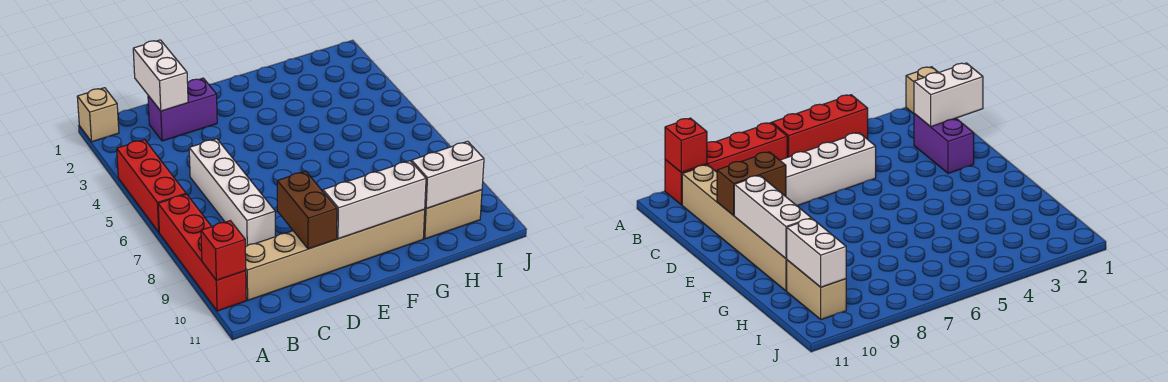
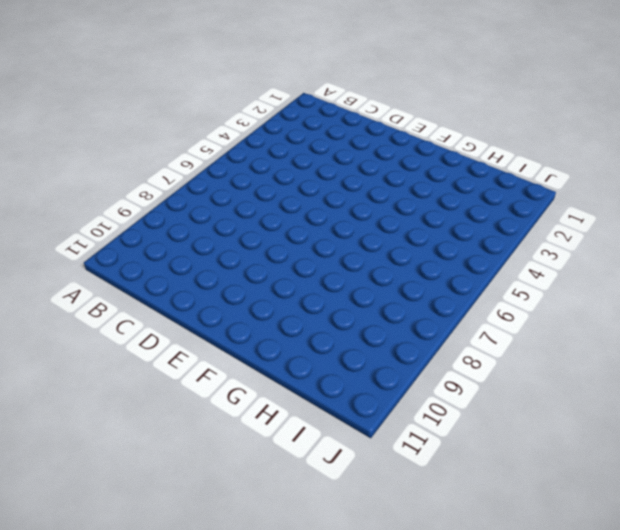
none -> tan brick A1 level 1
none -> red brick A4:A6 level 1
none -> red brick A7:A10 level 1

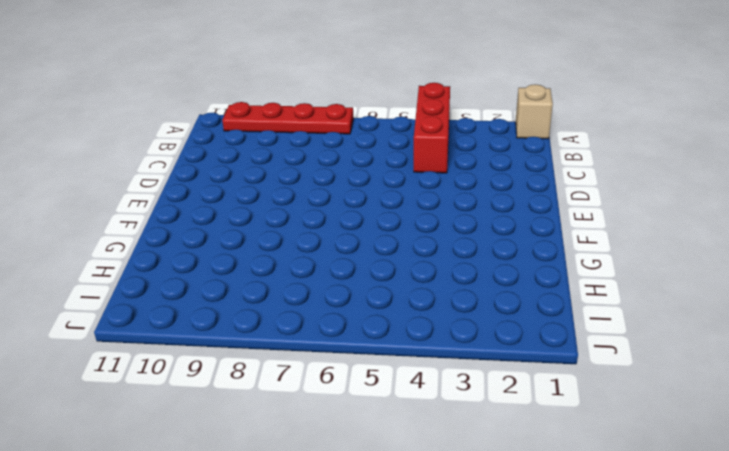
red brick A4:C4 level 1 -> red brick A4:A6 level 1
red plate A7:A10 level 1 -> red brick A7:A10 level 1
none -> tan brick B10:G10 level 1
none -> purple brick C2:D2 level 1
none -> white brick C5:C8 level 1

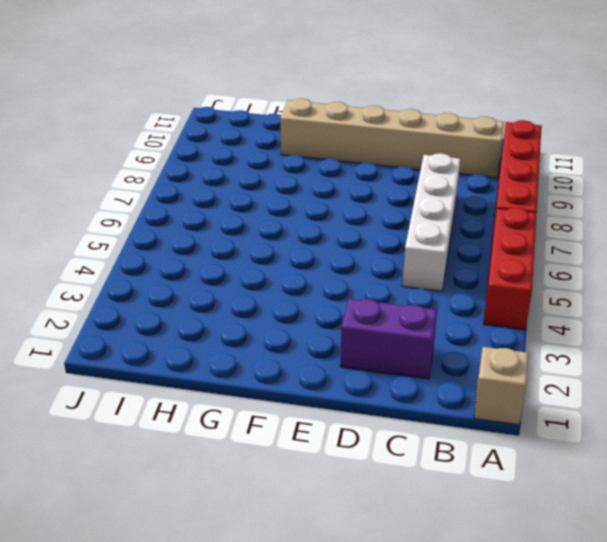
none -> tan brick H10:I10 level 1
none -> red brick A10 level 2
none -> white brick C1:C2 level 2

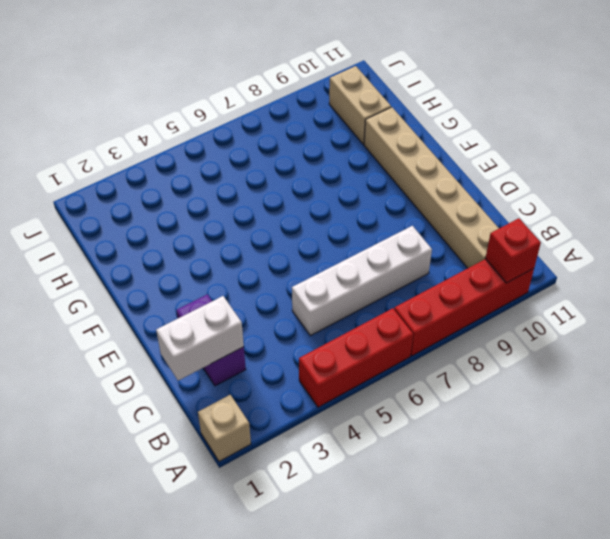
none -> brown brick D9:D10 level 2
none -> white brick E10:G10 level 2
none -> white brick H10:I10 level 2

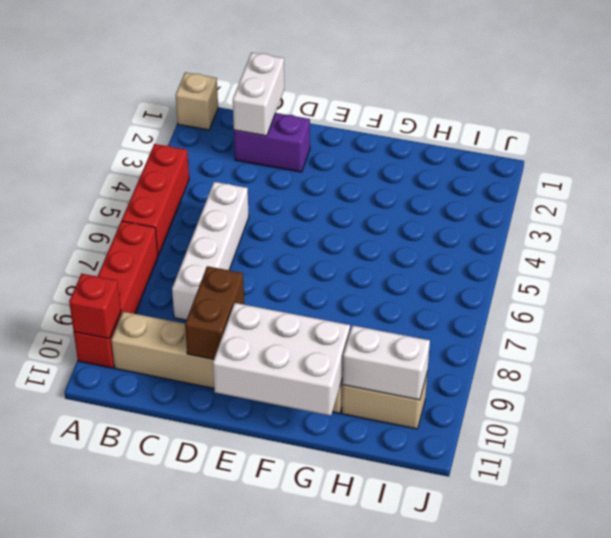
white brick E10:G11 level 2 -> white brick E10:G10 level 2

